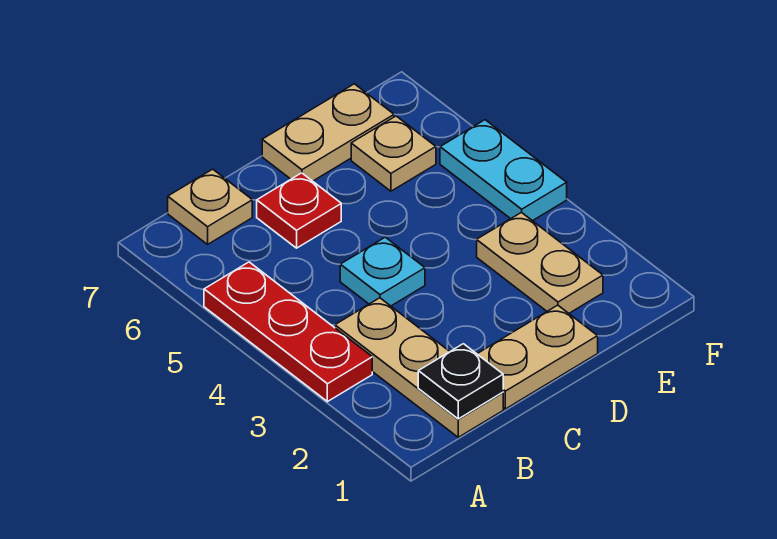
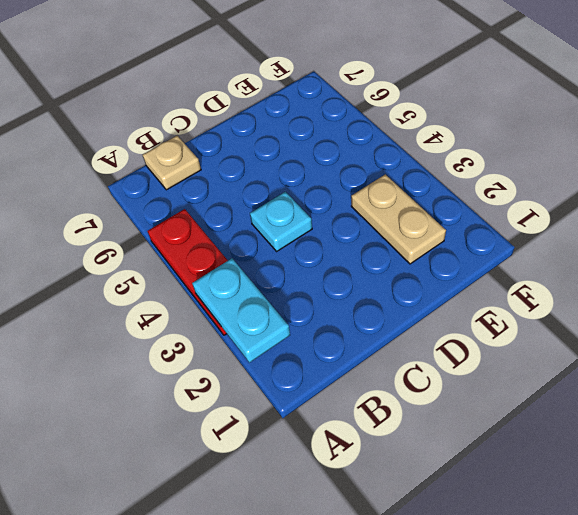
cyan plate A2:A3 level 2 -> cyan plate F4:F5 level 1
none -> tan plate B1:B3 level 1
none -> tan plate C1:D1 level 1

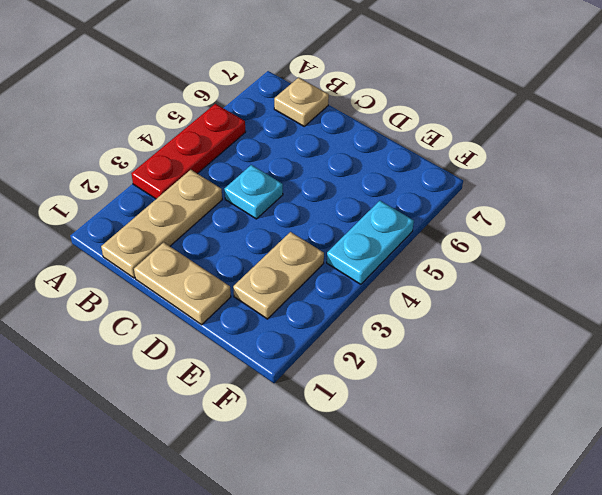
none -> red plate C6 level 1
none -> tan plate D7:E7 level 1

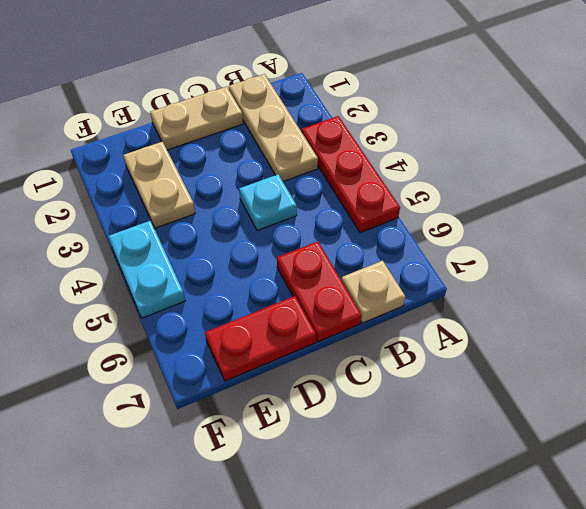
red plate C6:C7 level 1 -> red plate C6 level 1
red plate D7:E7 level 1 -> tan plate D7:E7 level 1
none -> tan plate E6 level 1
none -> black plate B1 level 2

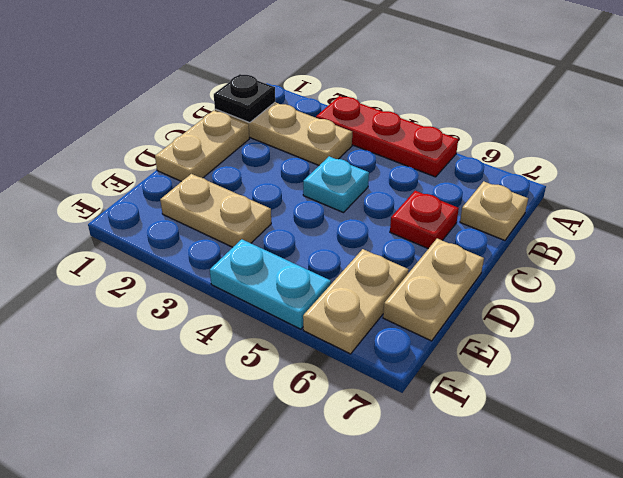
tan plate E6:F6 level 1 -> tan plate E6 level 1

